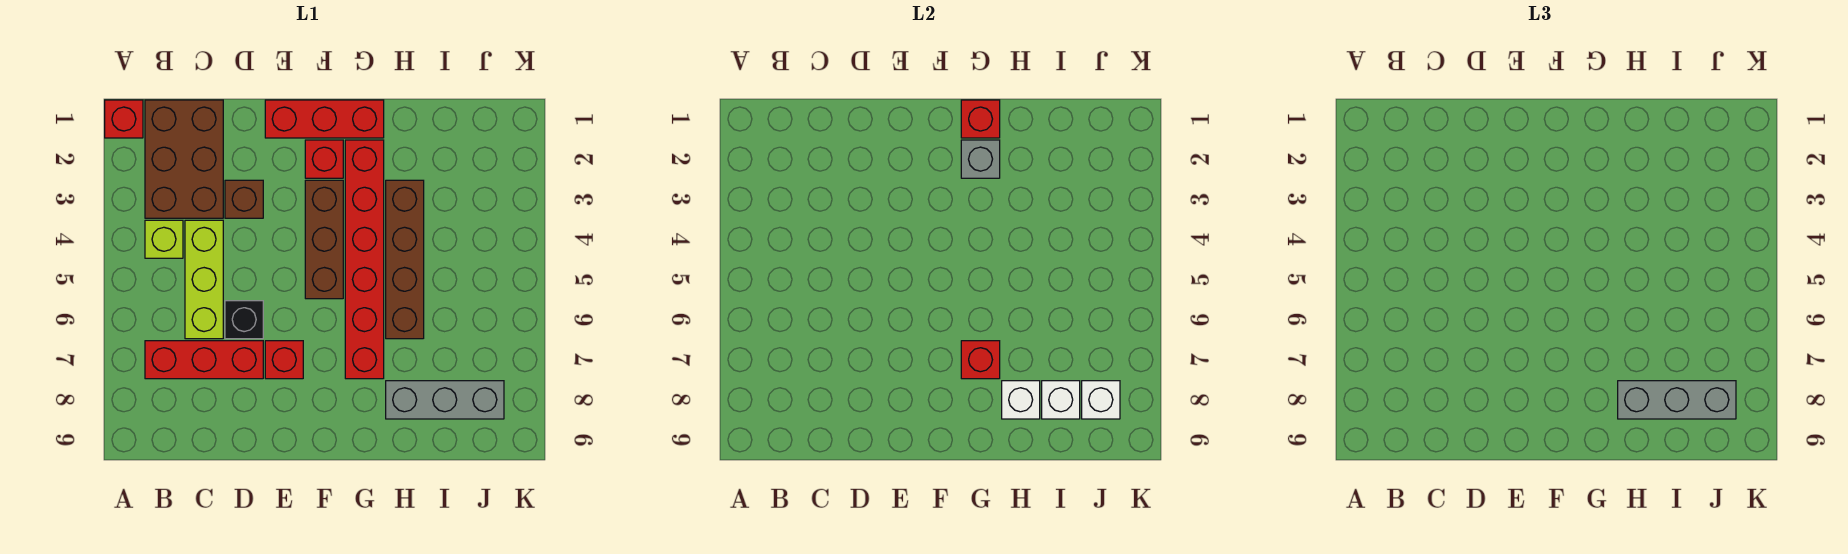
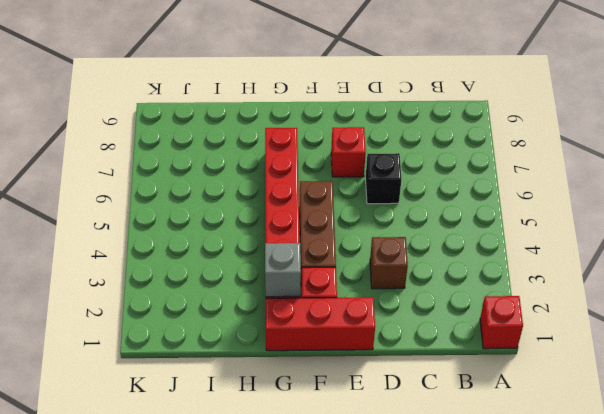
none -> brown brick B1:C3 level 1
none -> lime brick B4 level 1
none -> red brick B7:D7 level 1

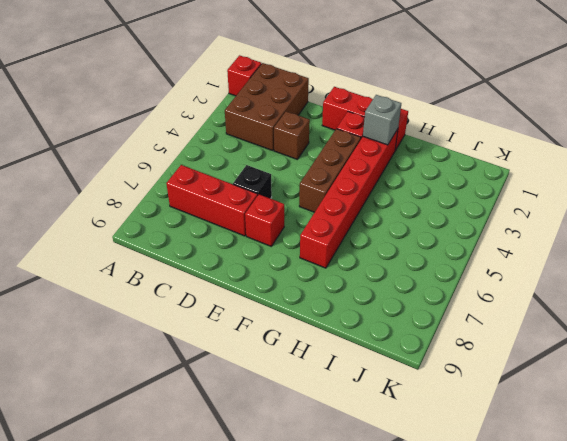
none -> lime brick B4 level 1
none -> lime brick C4:C6 level 1
none -> brown brick H3:H6 level 1

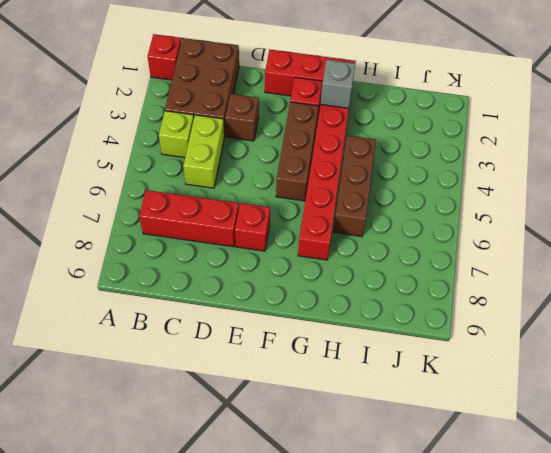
lime brick C4:C5 level 1 -> lime brick C4:C6 level 1
brown brick H4:H6 level 1 -> brown brick H3:H6 level 1
none -> black brick D6 level 1
none -> grey brick H8:J8 level 1
none -> red brick G1 level 2

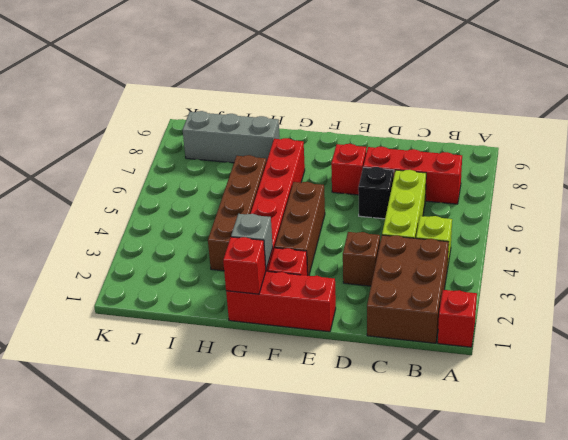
none -> red brick G7 level 2
none -> white brick H8 level 2
none -> white brick I8 level 2

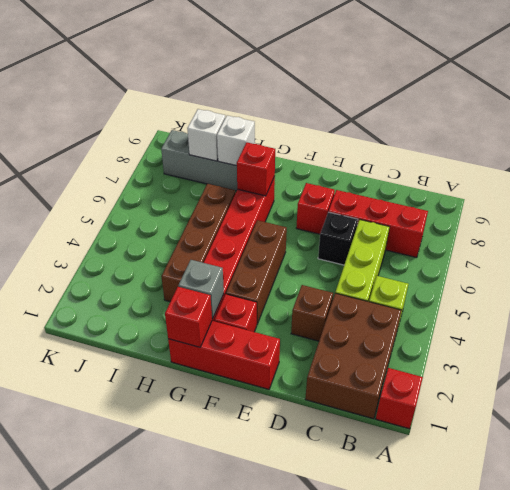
none -> white brick J8 level 2
none -> grey brick H8:J8 level 3

